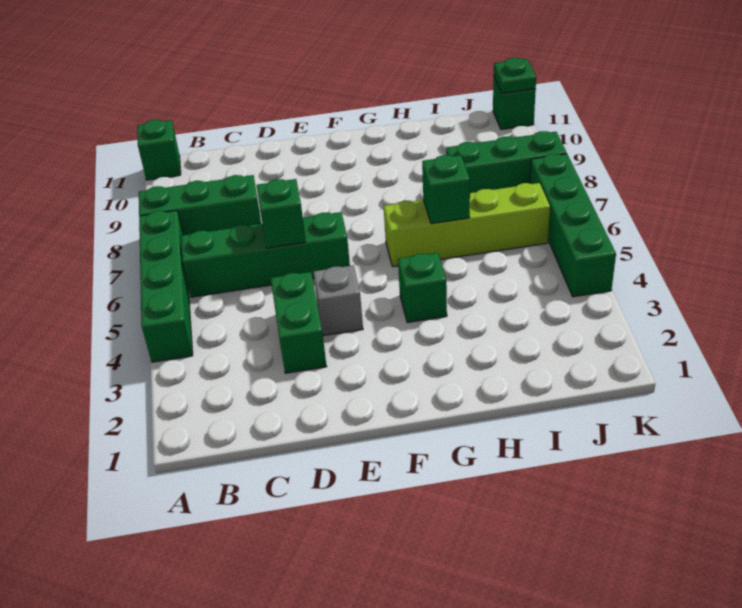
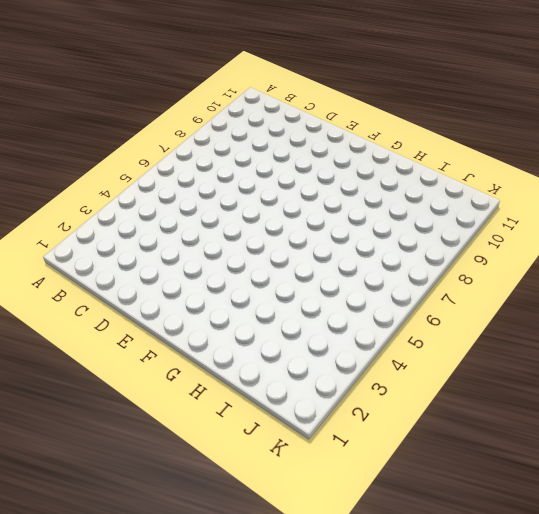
none -> green brick A4:A7 level 1
none -> green brick A8:C8 level 1
none -> green brick A11 level 1

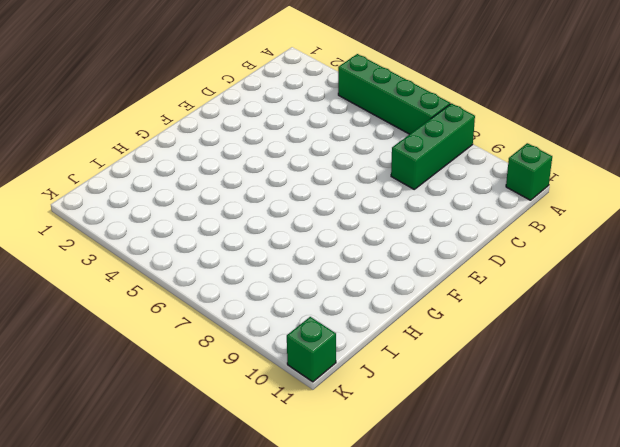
none -> green brick B6:E6 level 1
none -> green brick D3:D4 level 1
none -> grey brick E4 level 1

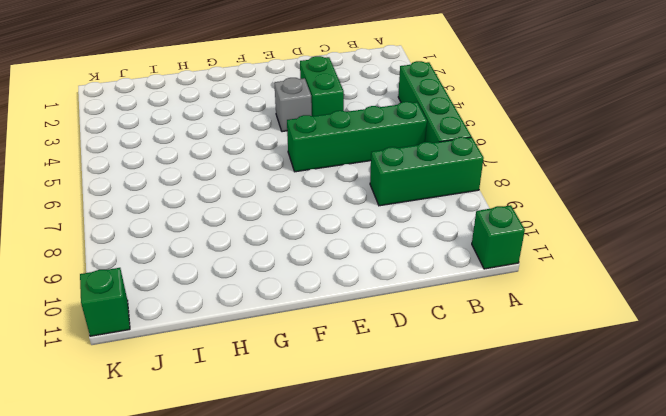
none -> green brick G4 level 1
none -> lime brick G6:J6 level 1
none -> green brick I8:K8 level 1

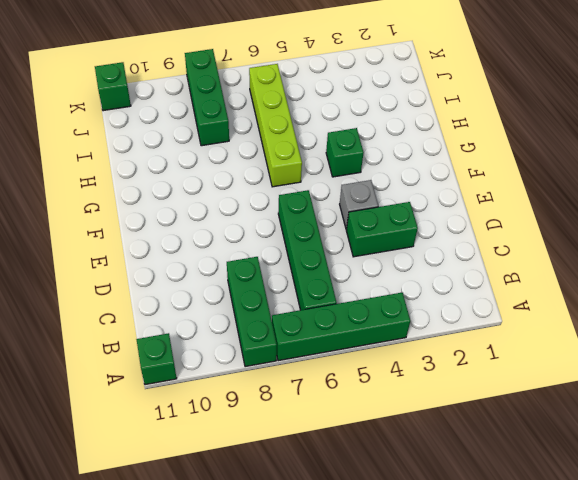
none -> green brick K4:K7 level 1
none -> green brick D6 level 2
none -> green brick H6 level 2

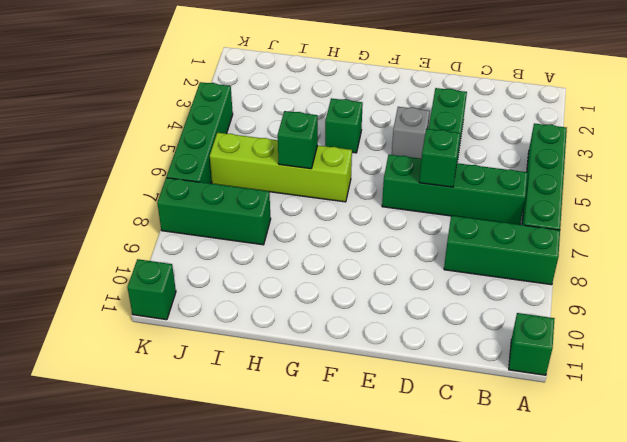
none -> green plate K11 level 2

